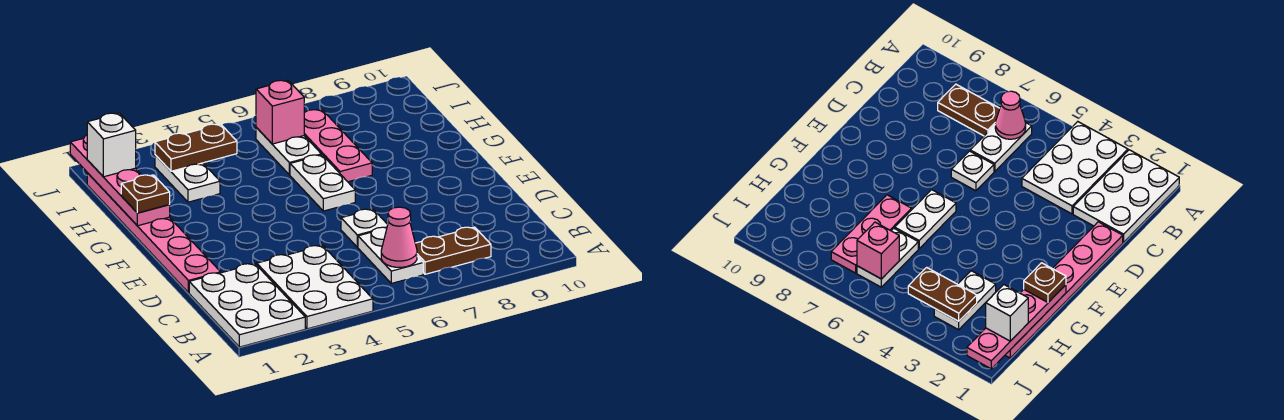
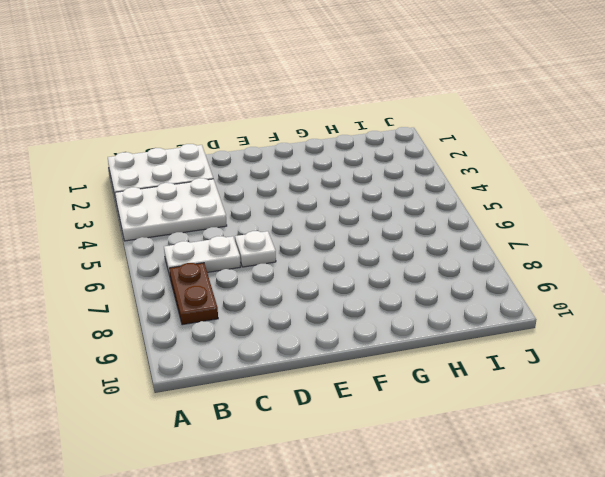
none -> pink plate D1:I1 level 1
none -> white plate F6:G6 level 1
none -> pink plate G7:I7 level 1

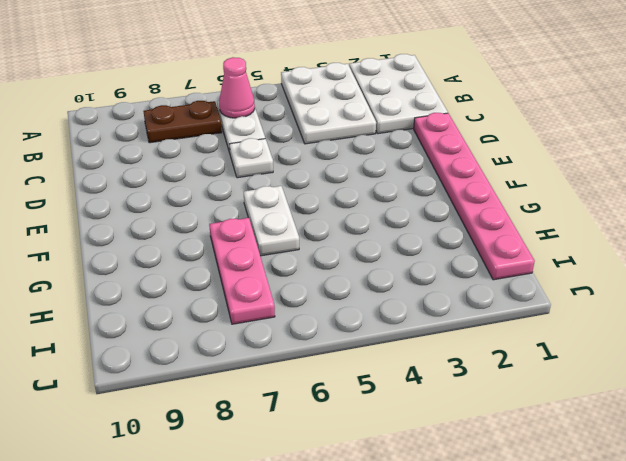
none -> white plate H3:I3 level 1
none -> white plate H6:I6 level 1
none -> pink plate G1:J1 level 2

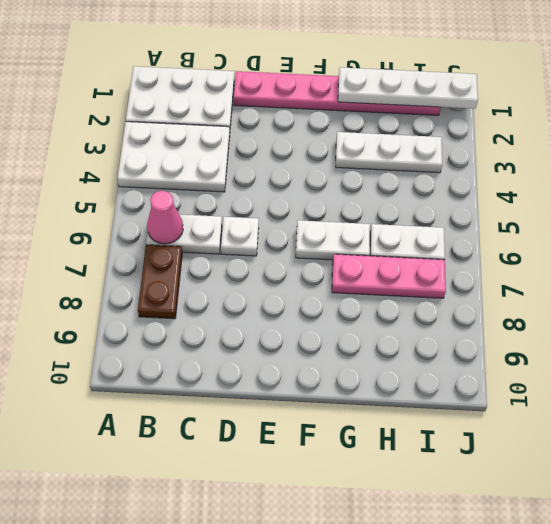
white plate G1:J1 level 2 -> pink plate G1:J1 level 2
white plate G3:I3 level 1 -> white plate H3:I3 level 1
none -> brown plate I3:I4 level 2
none -> pink brick I6 level 2
none -> brown plate G1 level 3

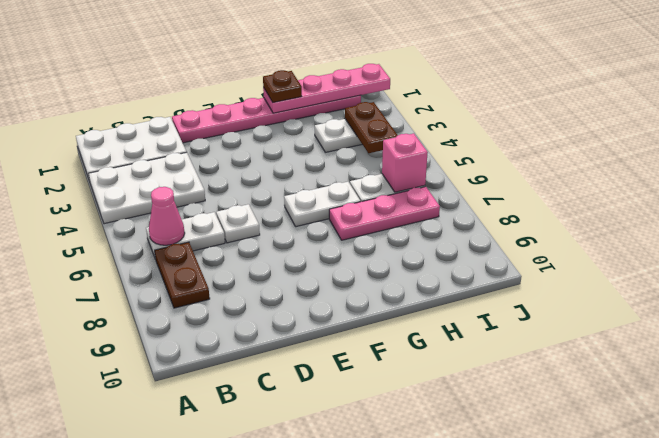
none -> white brick I1 level 3

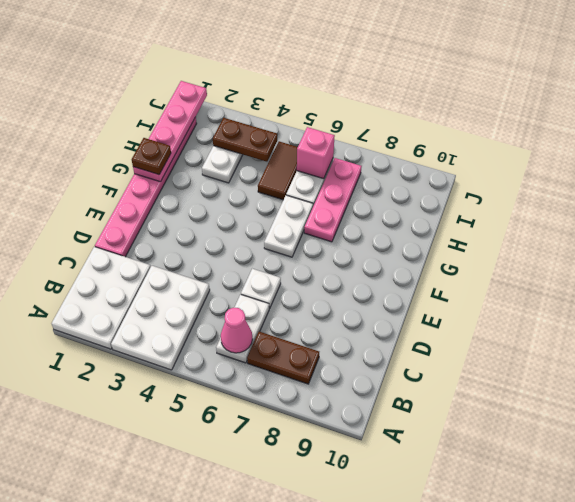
brown tile H5:I5 level 1 -> none
none -> white brick I1 level 3

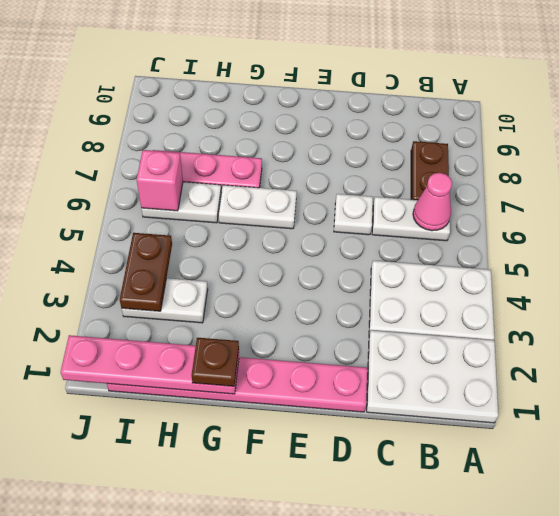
none -> white brick I1 level 3

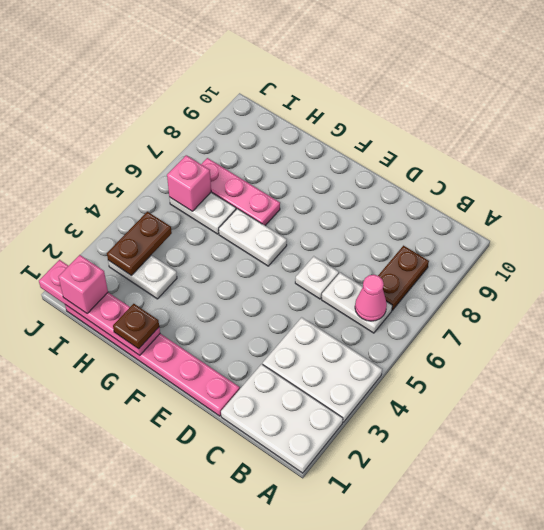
pink brick I1 level 3 -> white brick I1 level 3

